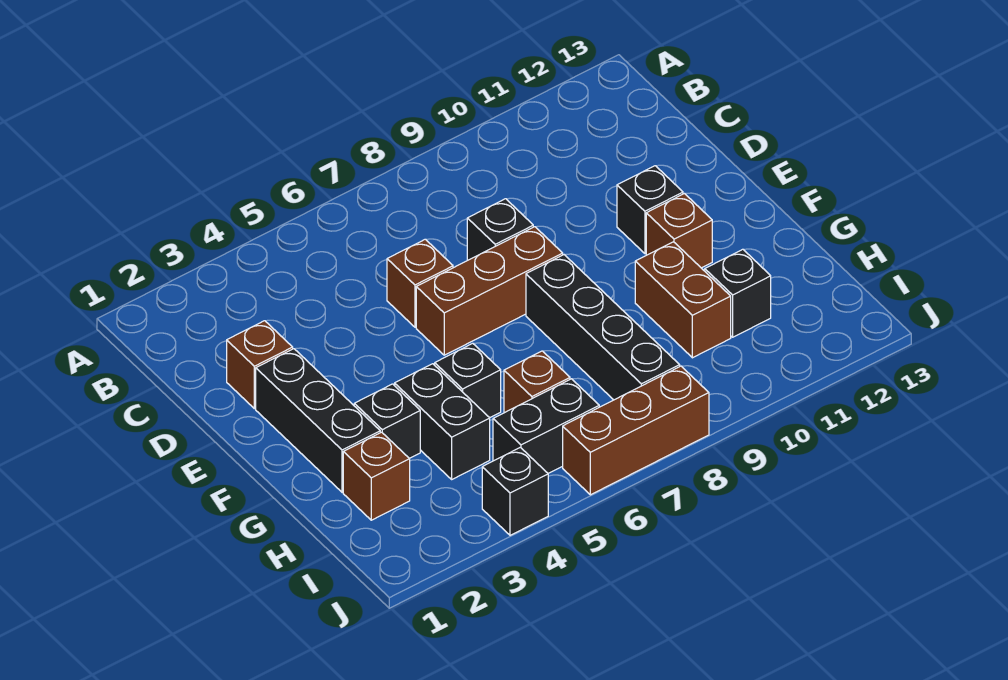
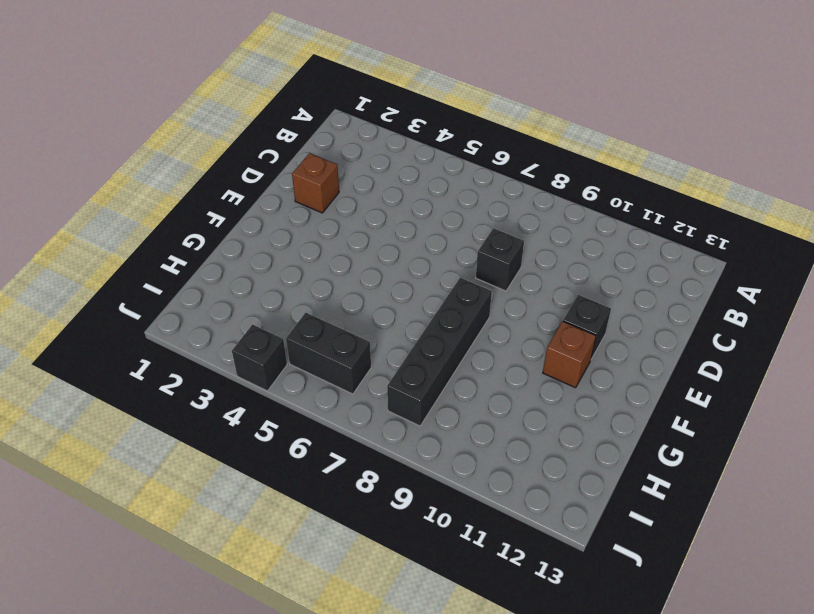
none -> brown brick D6 level 1
none -> black brick E2:G2 level 1
none -> brown brick E6:E8 level 1

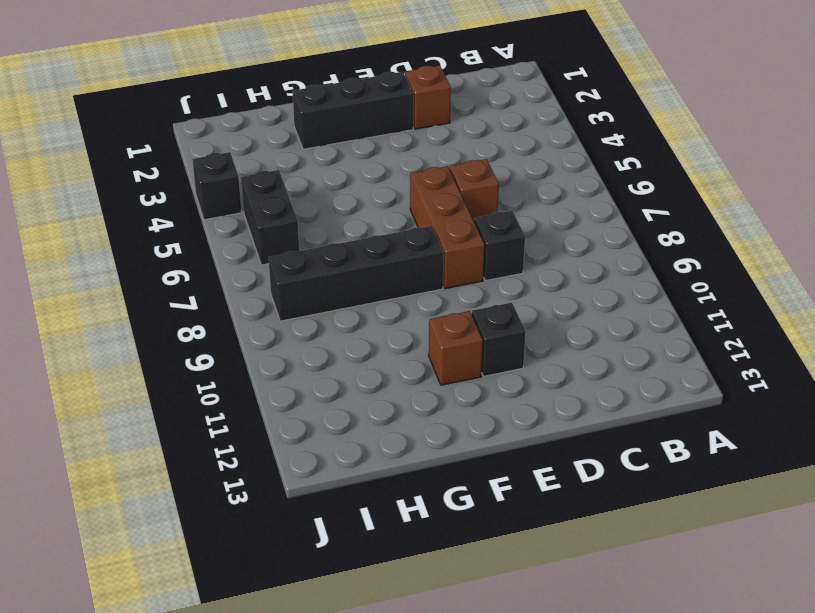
none -> black brick G3 level 1
none -> black brick G4:H4 level 1
none -> black brick G5 level 1

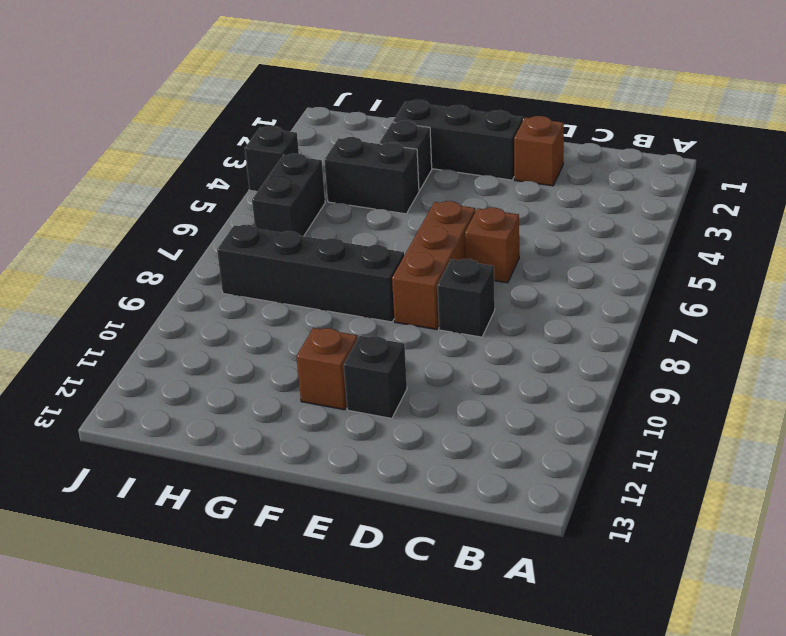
none -> black brick G5 level 1
none -> brown brick G10:H10 level 1
none -> brown brick H2 level 1

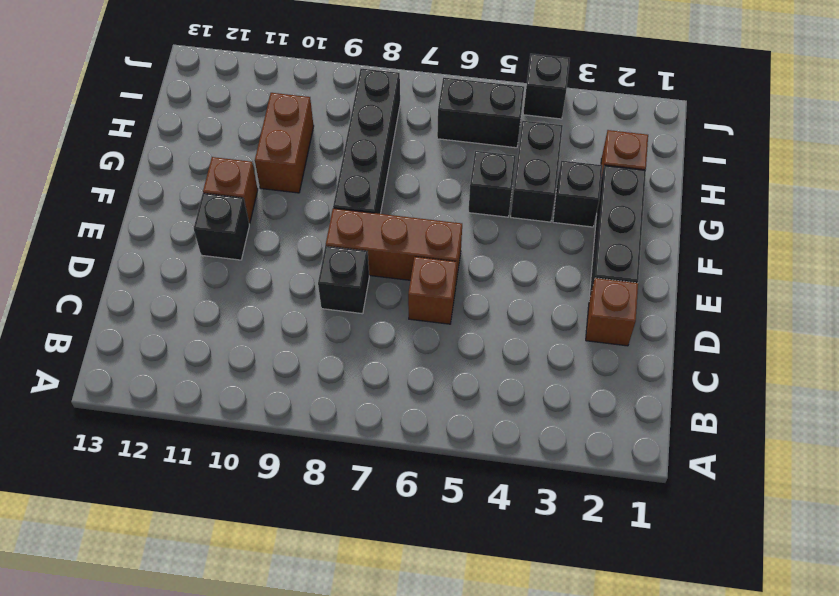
none -> brown brick H6 level 1
none -> black brick H11 level 1
none -> brown brick J6:J8 level 1

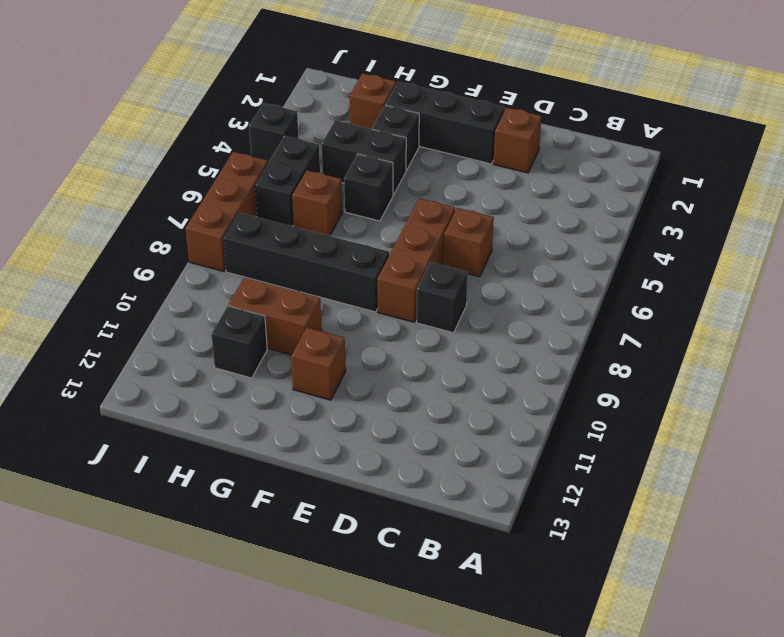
none -> black brick E11 level 1

